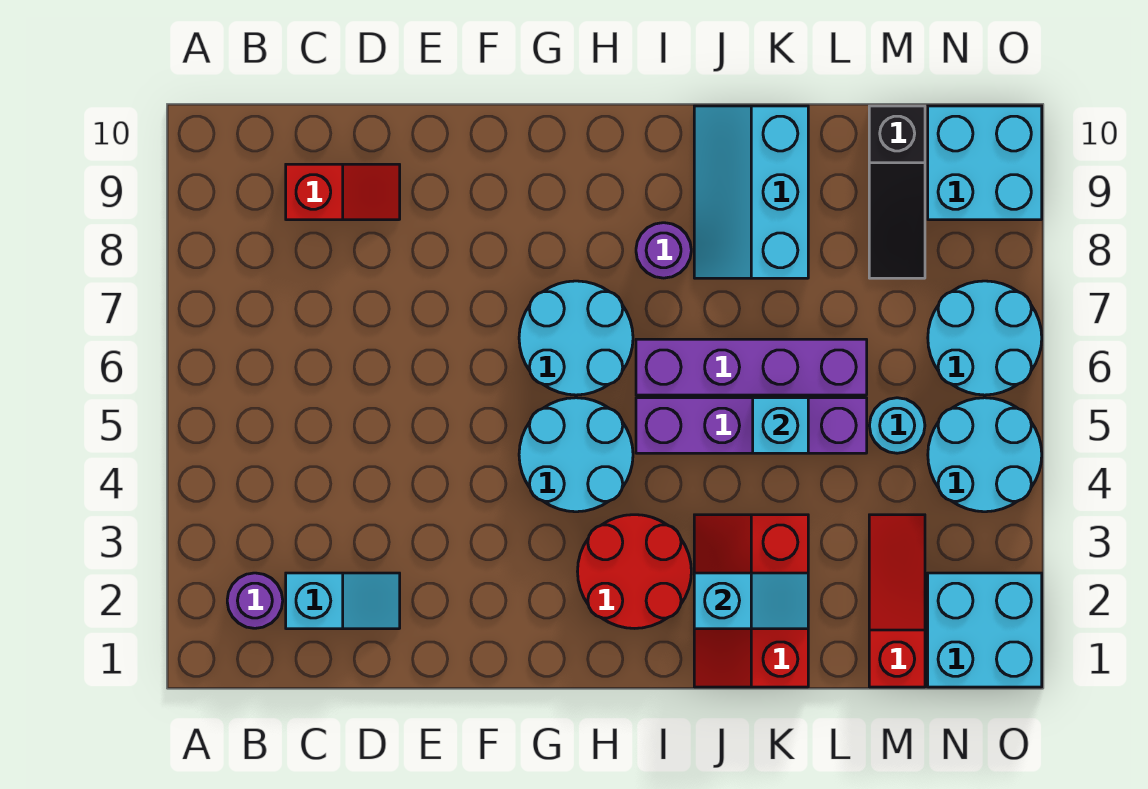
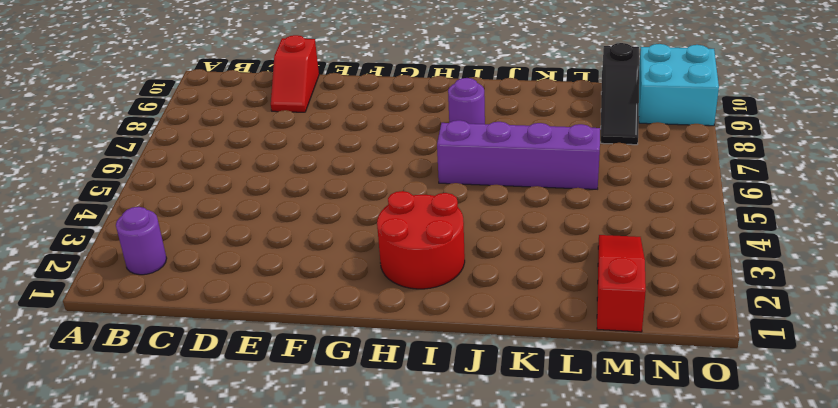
red slope D9:D10 level 1 top 10 -> red slope C9:D9 level 1 top C
none -> cyan slope C2:D2 level 1 top C
none -> cyan round brick G4:H5 level 1
none -> cyan round brick G6:H7 level 1

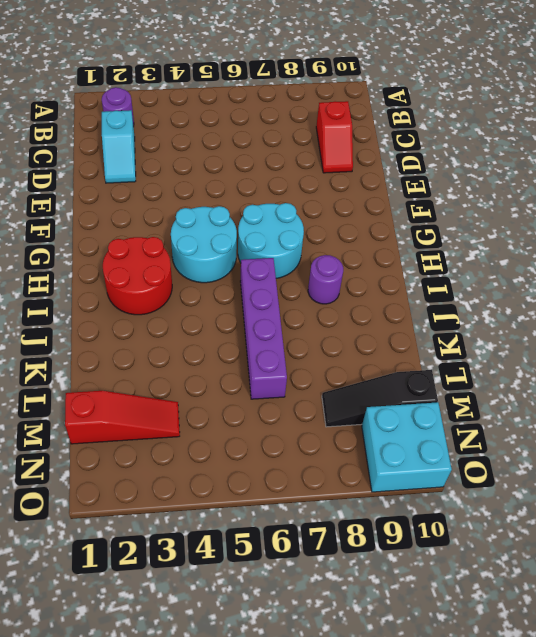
none -> purple brick I5:L5 level 1
none -> red slope J1:K3 level 1 top K
none -> cyan slope J8:K10 level 1 top K

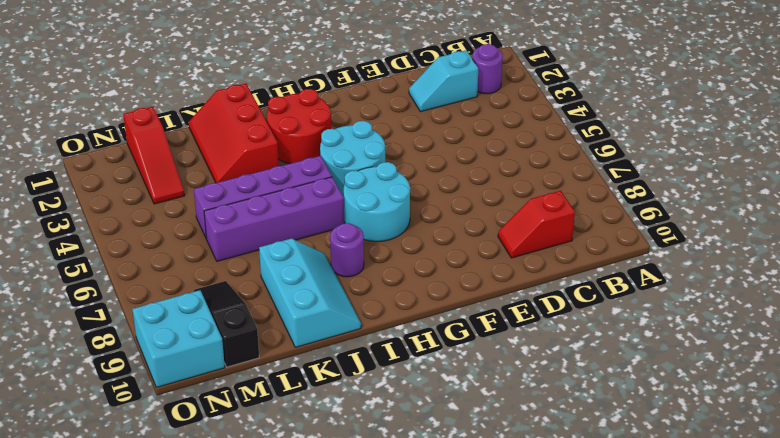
red slope J1:K3 level 1 top J -> red slope J1:K3 level 1 top K
none -> cyan round brick M5 level 1
none -> cyan brick N1:O2 level 1
none -> cyan round brick N4:O5 level 1

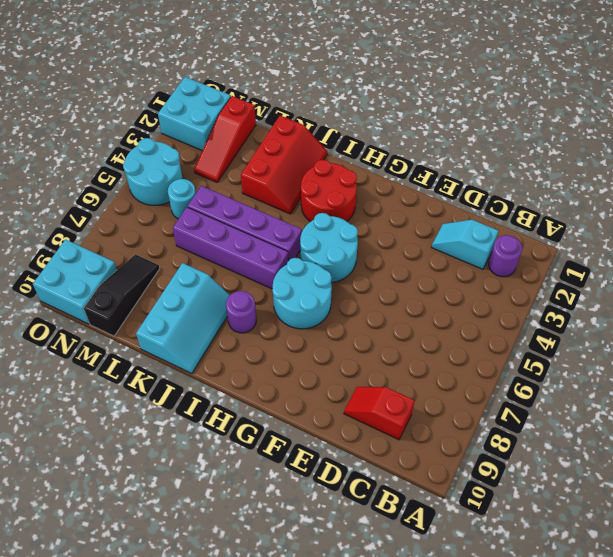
none -> cyan round brick N6:O7 level 1
none -> cyan slope J2:K2 level 2 top J
none -> cyan brick K5 level 2

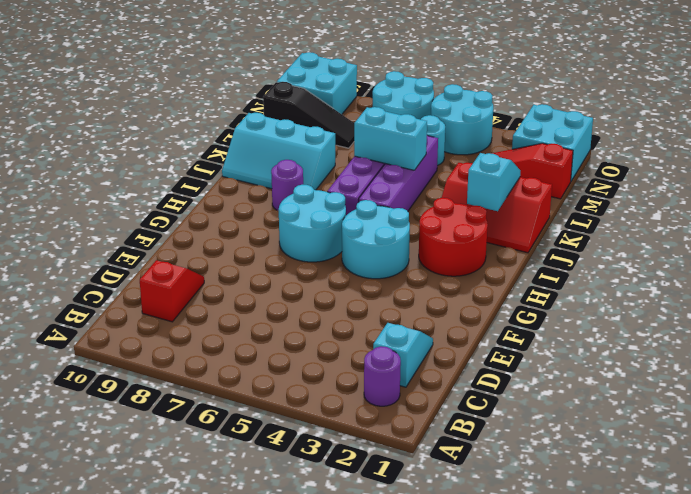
cyan brick K5:K6 level 2 -> cyan brick K5 level 2

